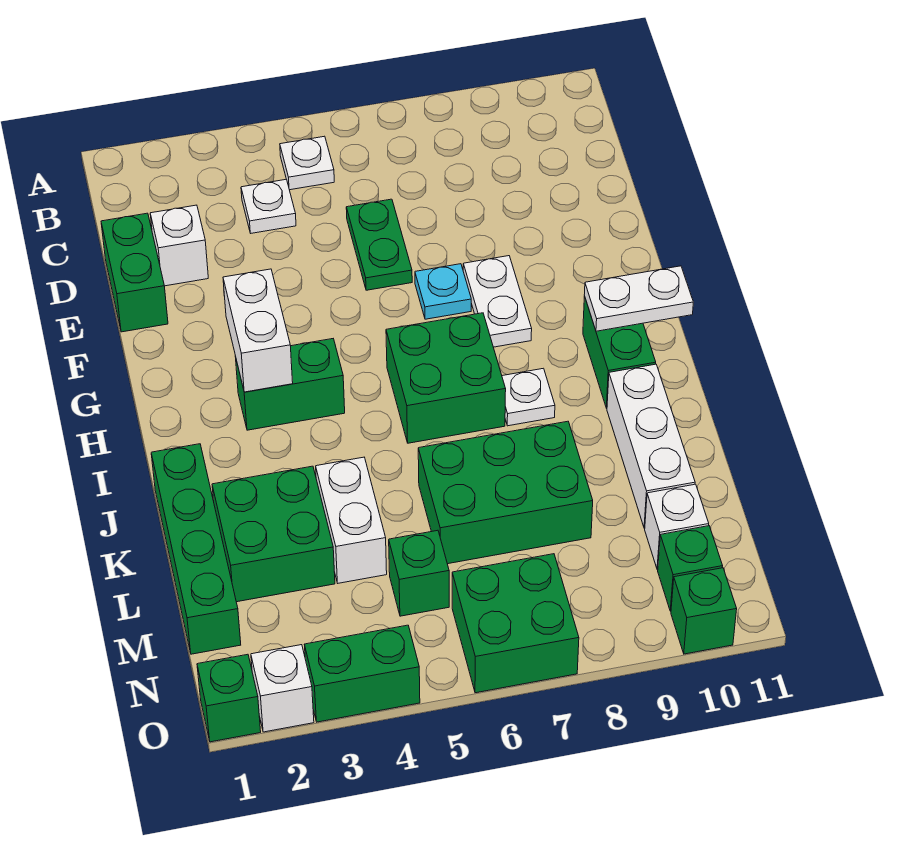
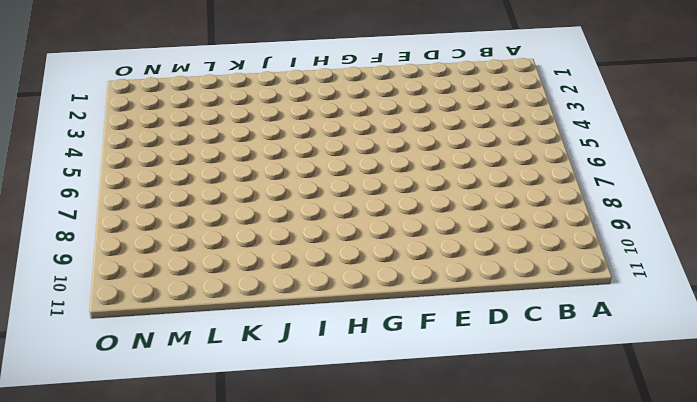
none -> white plate B5 level 1
none -> white plate C4 level 1
none -> green brick D1:E1 level 1

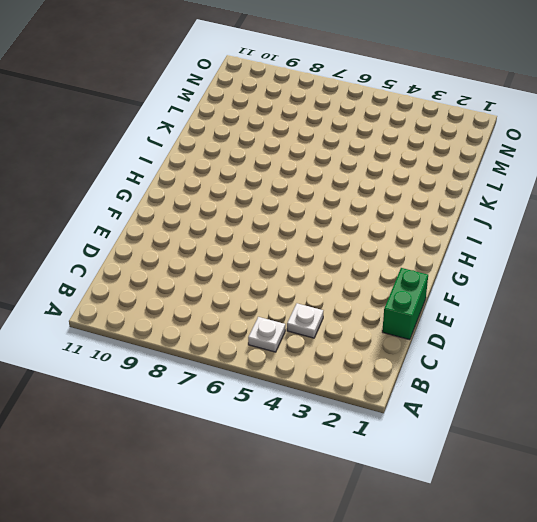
none -> white brick D2 level 1
none -> green plate D6:E6 level 1
none -> cyan plate F7 level 1

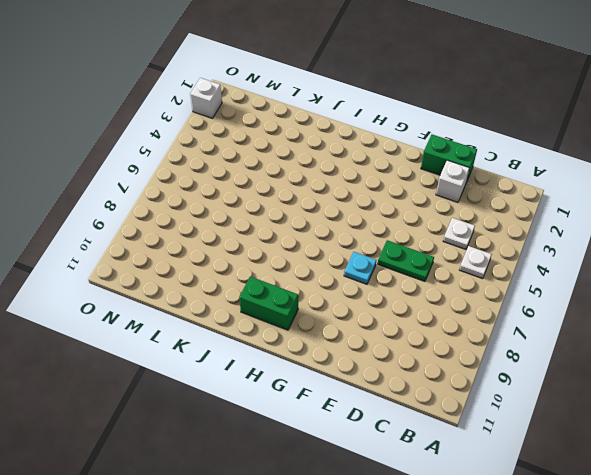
none -> white plate F8:G8 level 1
none -> green brick H3:H4 level 1
none -> green brick H6:I7 level 1

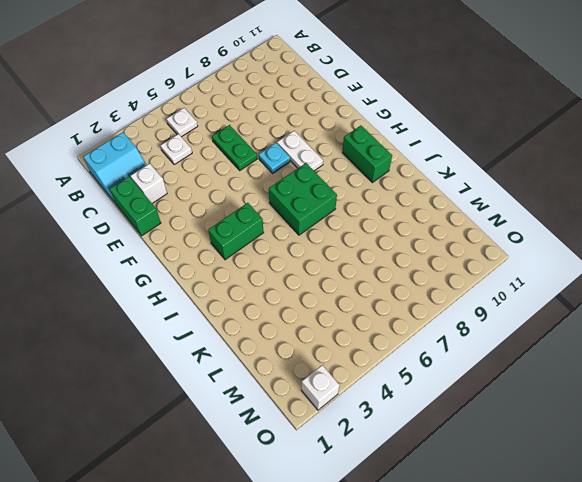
cyan slope B1:C2 level 1 top B -> none
none -> white plate I8 level 1
none -> green brick J1:M1 level 1
none -> white brick J10:L10 level 1

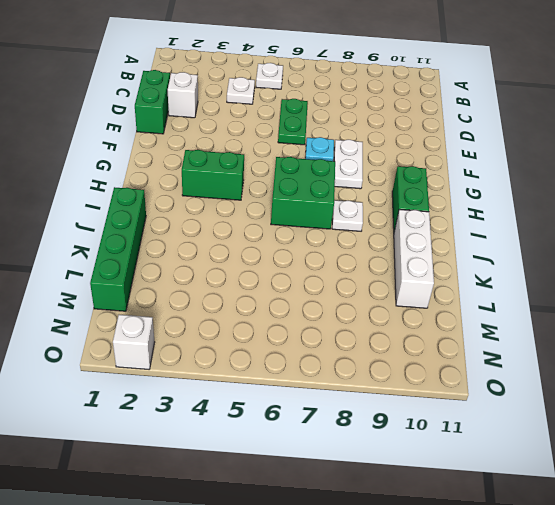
none -> green brick K2:L3 level 1
none -> white brick K4:L4 level 1
none -> green brick K6:L8 level 1

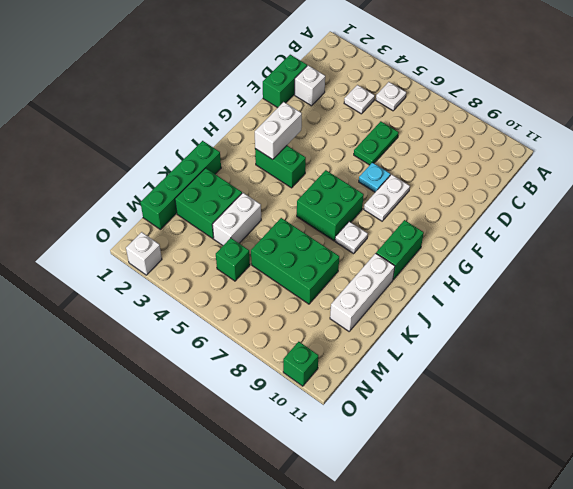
none -> white brick M10 level 1
none -> green brick N6:O7 level 1
none -> green brick N10 level 1

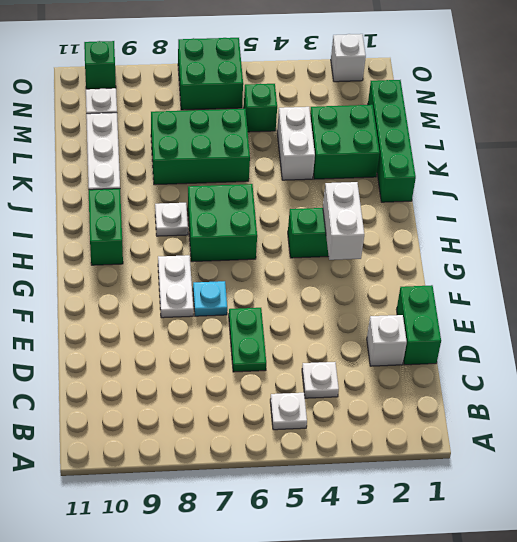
none -> green brick N10 level 1
none -> green brick O1 level 1
none -> green brick O3:O4 level 1

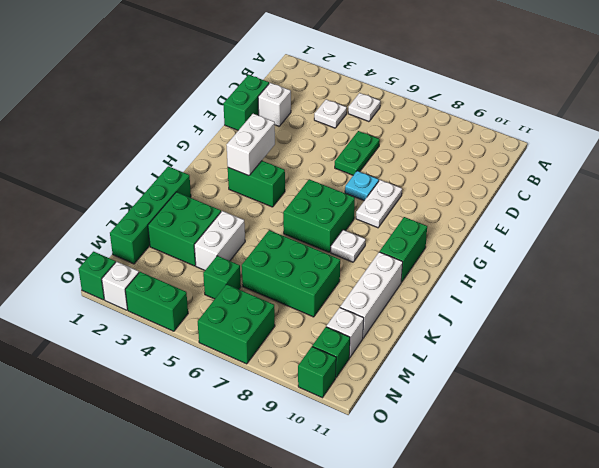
none -> white plate H10:H11 level 2

